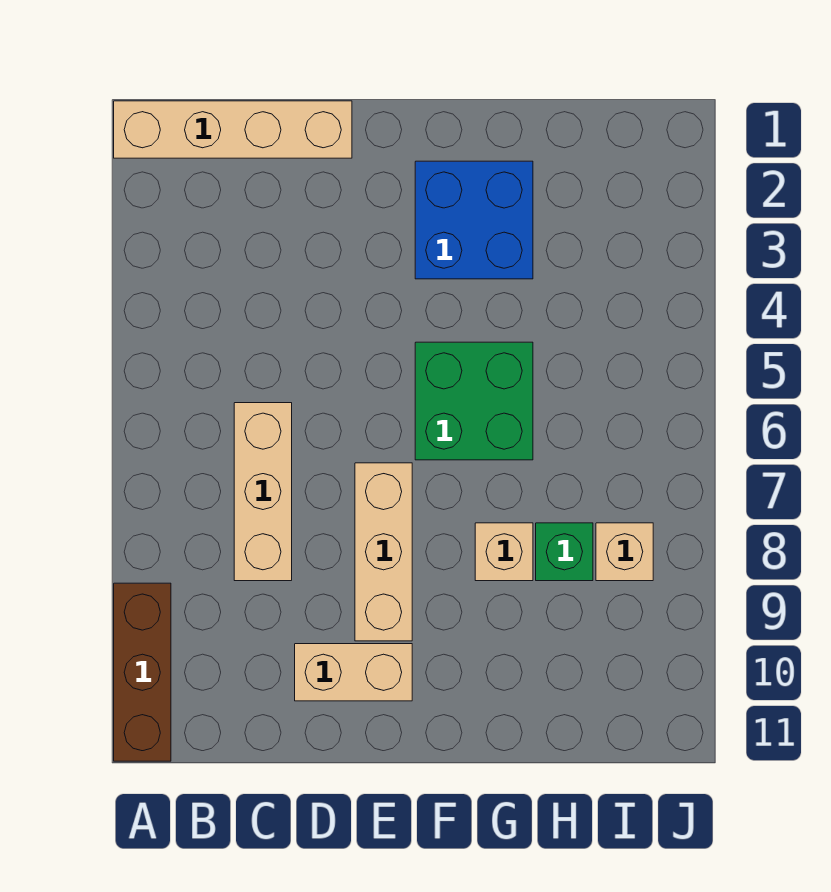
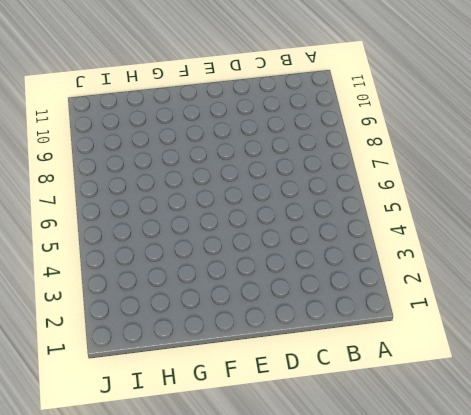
none -> tan brick A1:D1 level 1
none -> brown brick A9:A11 level 1

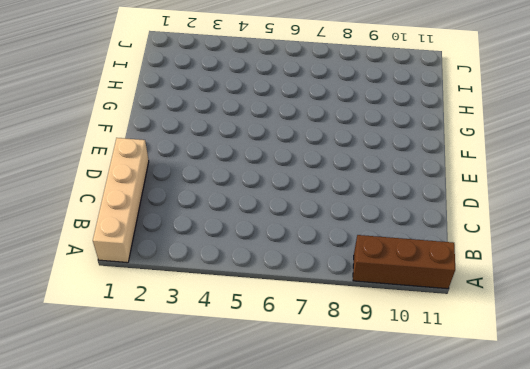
none -> tan brick C6:C8 level 1
none -> tan brick D10:E10 level 1

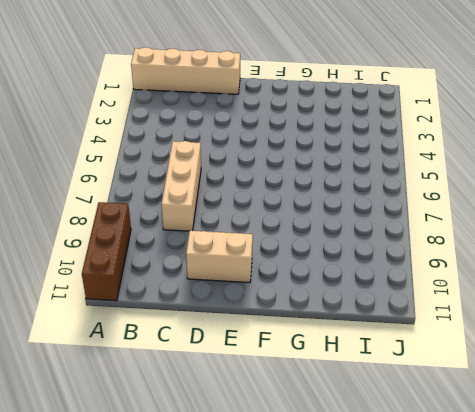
none -> tan brick E7:E9 level 1
none -> blue brick F2:G3 level 1

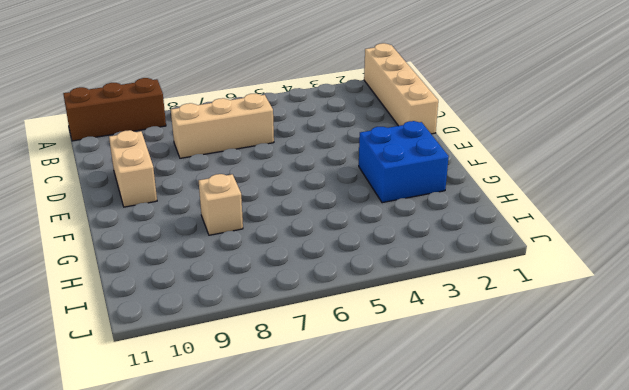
none -> tan brick E7:E9 level 1
none -> green brick F5:G6 level 1

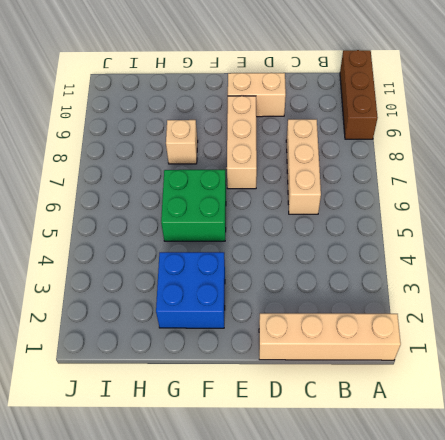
none -> green brick H8 level 1
none -> tan brick I8 level 1

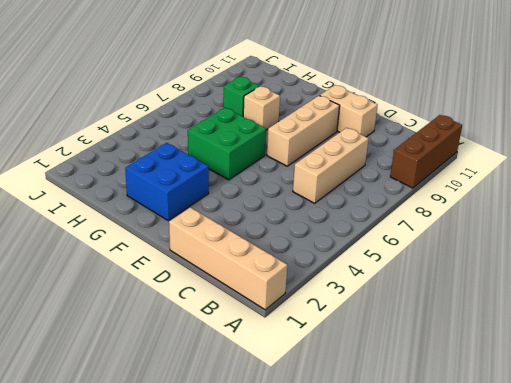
none -> tan brick I8 level 1

